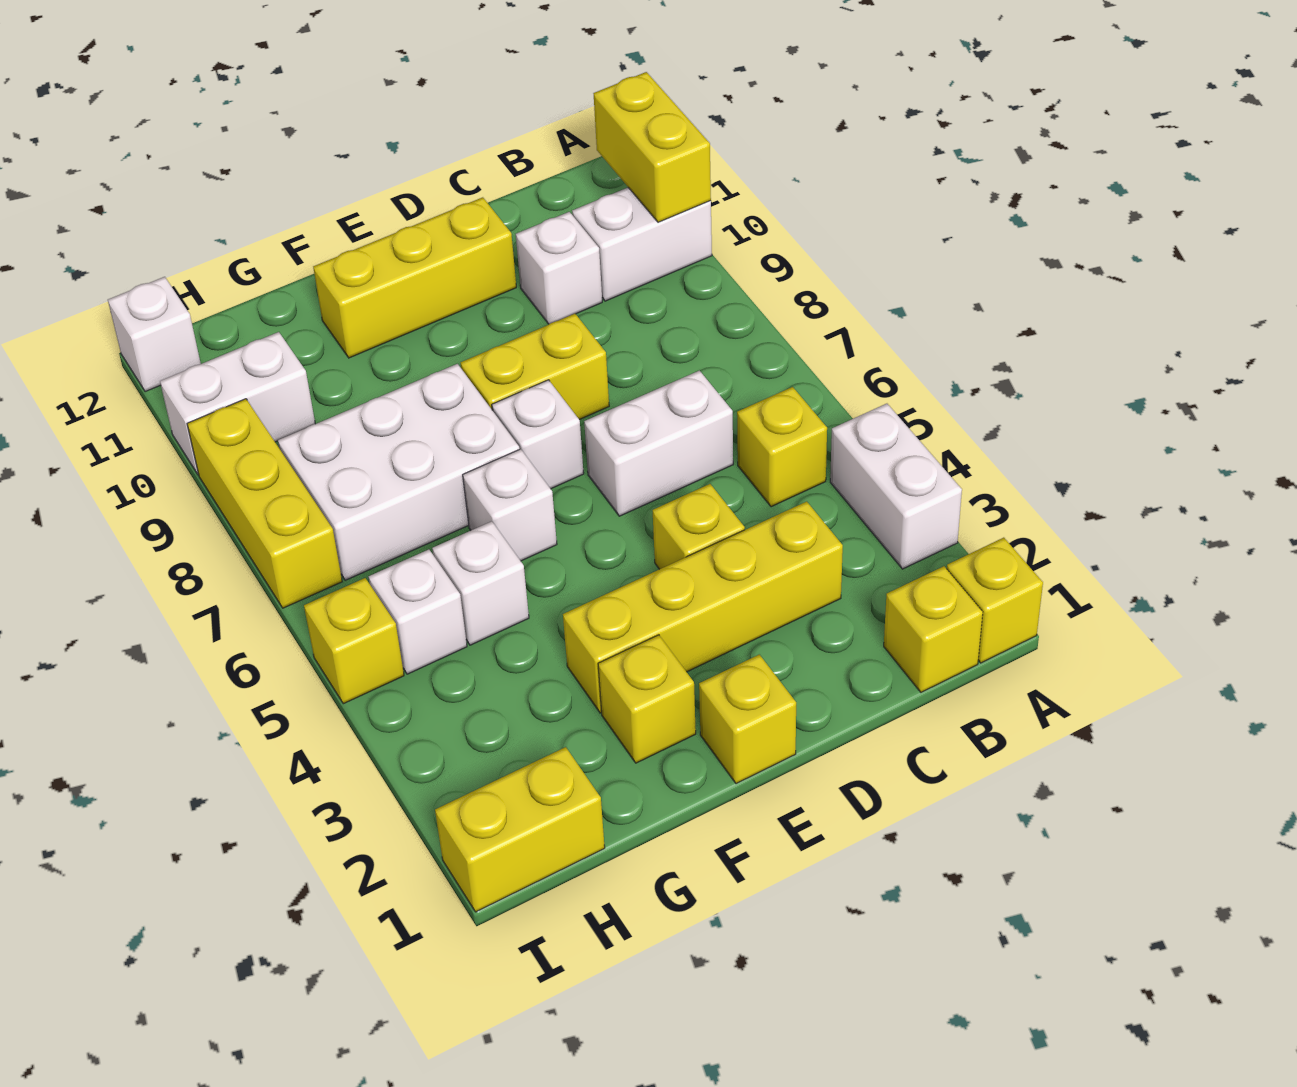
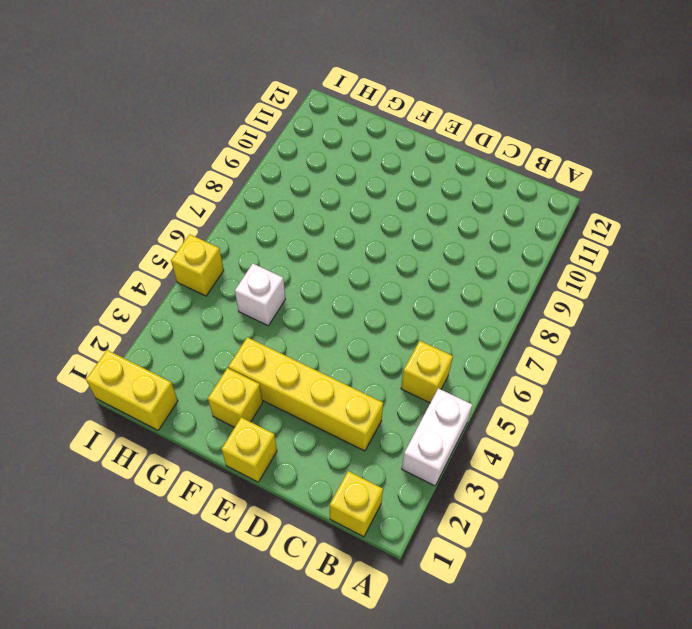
none -> yellow brick A1 level 1
none -> white brick A10:B10 level 1
none -> white brick C6:D6 level 1

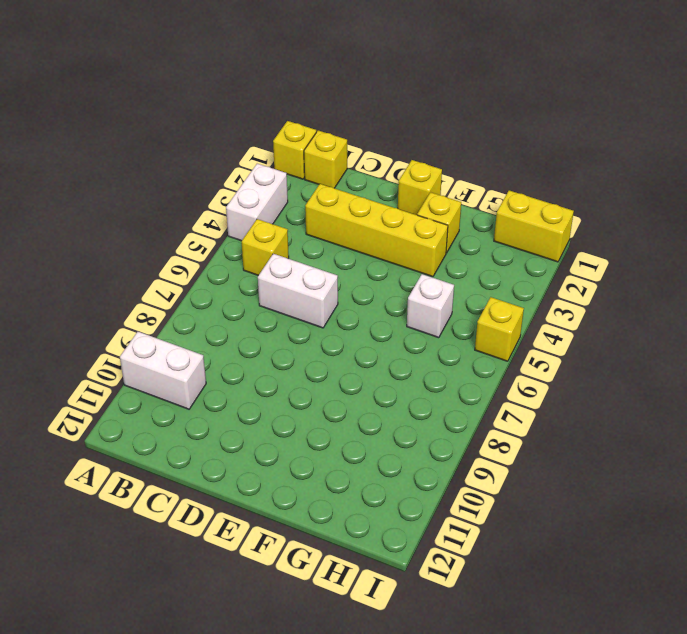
none -> white brick C10 level 1
none -> yellow brick D4 level 1
none -> yellow brick D8:E8 level 1

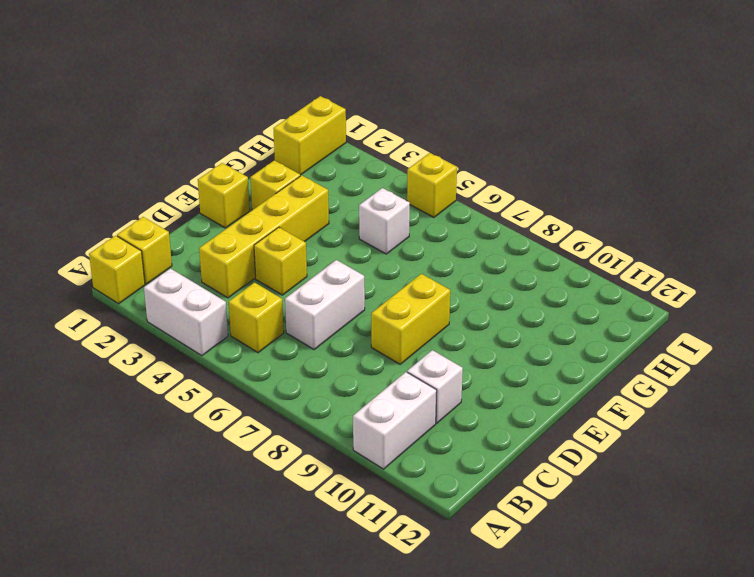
none -> yellow brick D11:F11 level 1
none -> white brick E7 level 1
none -> white brick F6 level 1

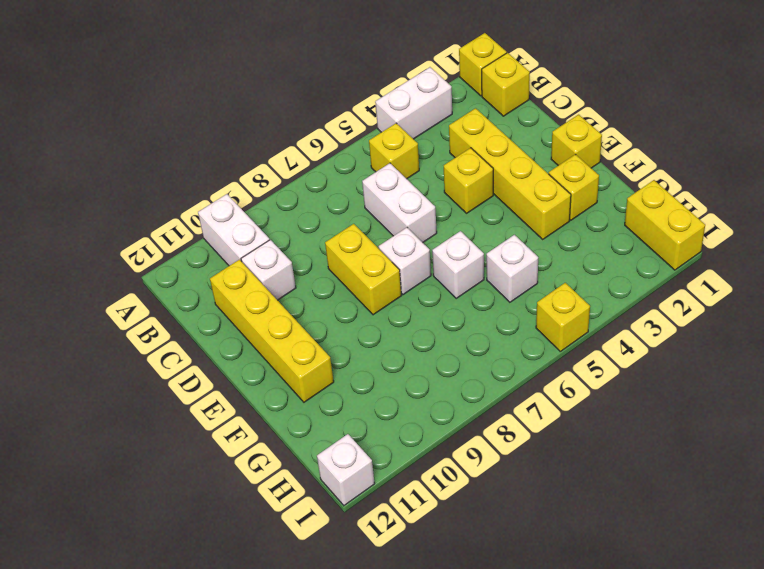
yellow brick C11:F11 level 1 -> yellow brick D11:F11 level 1
none -> white brick F7:H8 level 1
none -> white brick H5 level 1
none -> white brick H10:I10 level 1

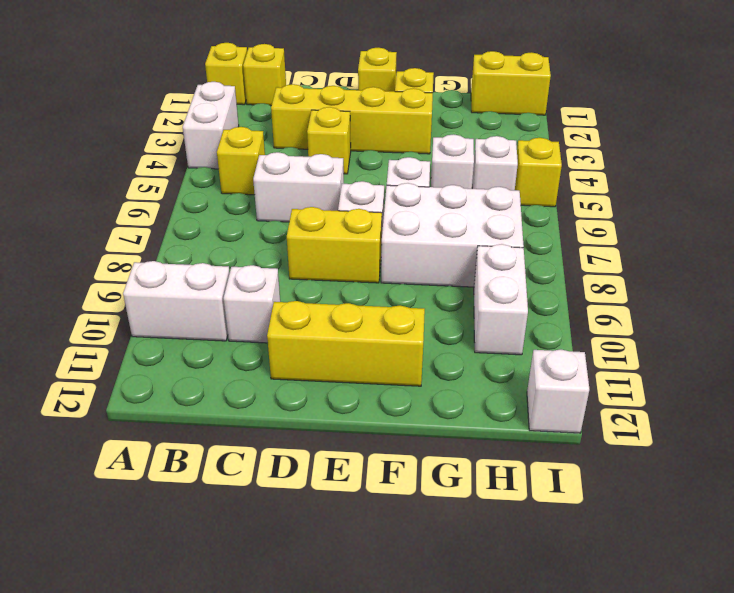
white brick H9:H10 level 1 -> white brick H10:I10 level 1
none -> yellow brick I7:I9 level 1
none -> yellow brick A10:A11 level 2

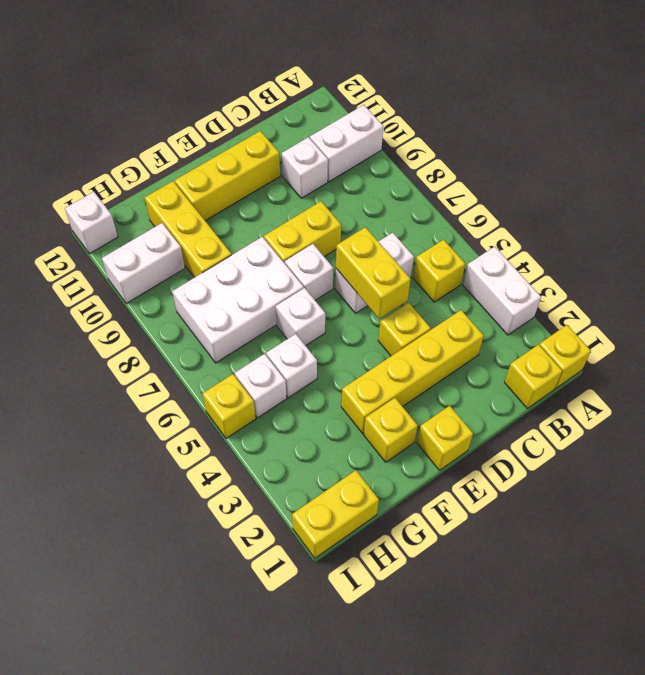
yellow brick D5:D6 level 2 -> yellow brick A10:A11 level 2
yellow brick G9:G11 level 1 -> yellow brick I7:I9 level 1

